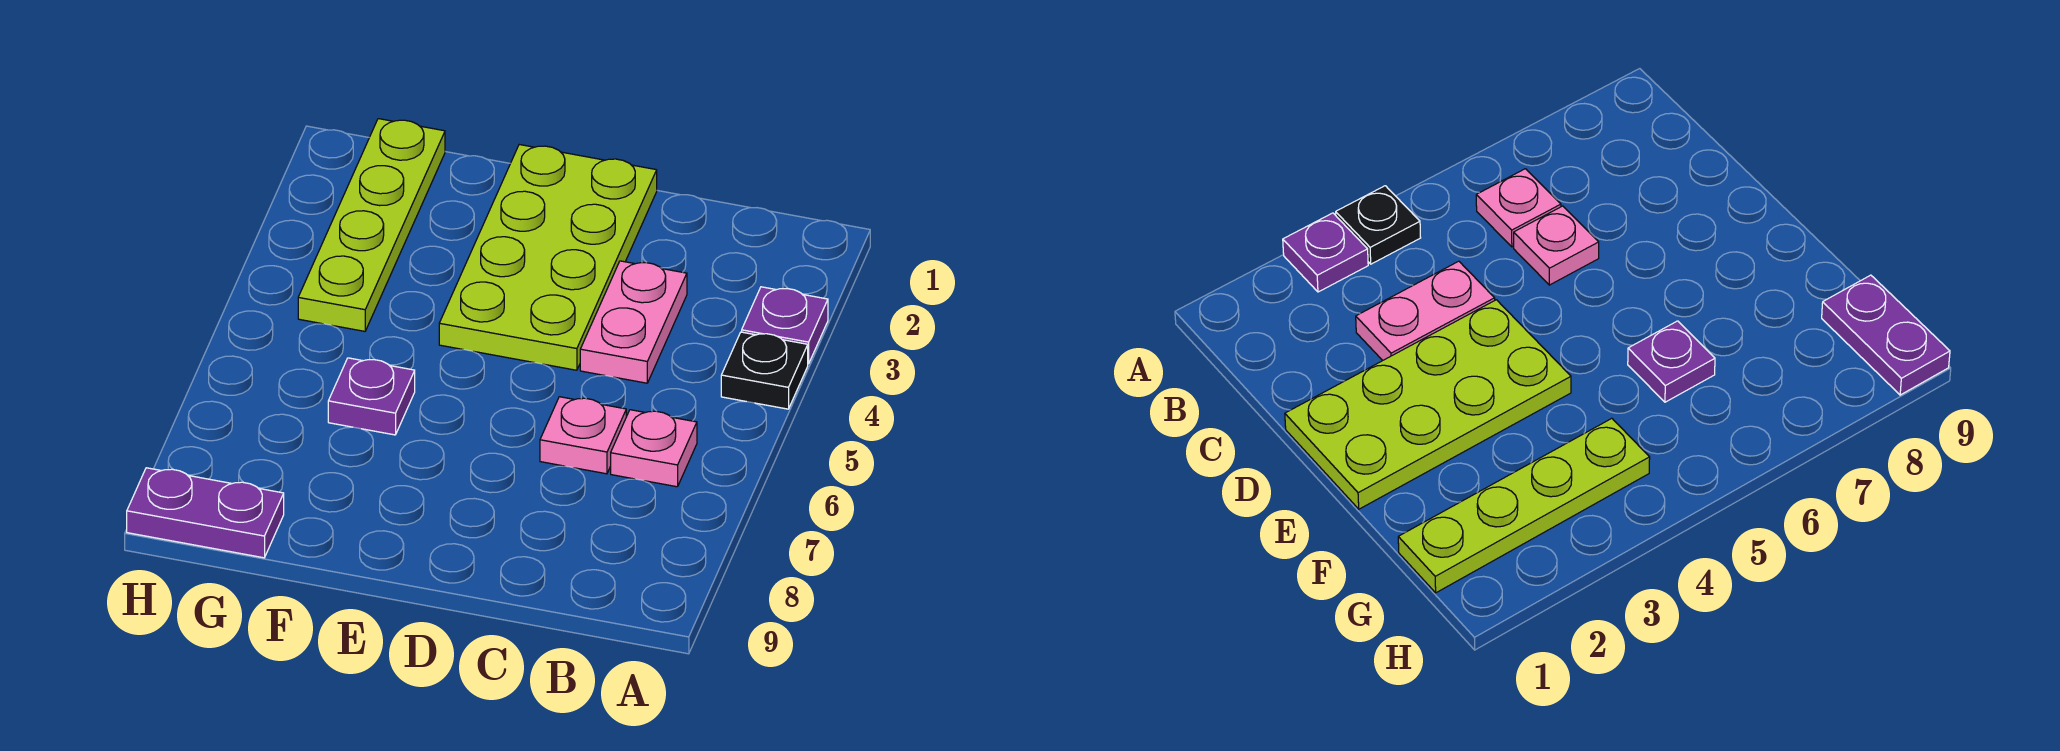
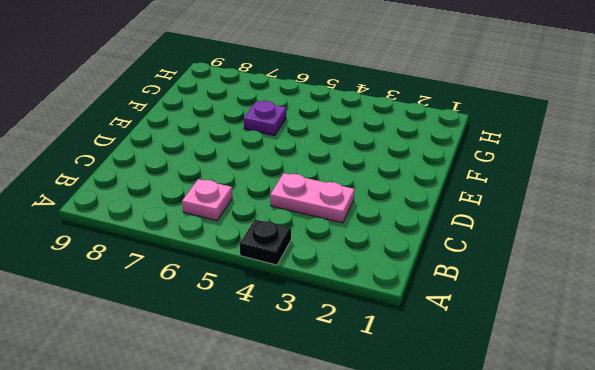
none -> purple plate A3 level 1
none -> pink plate C6 level 1

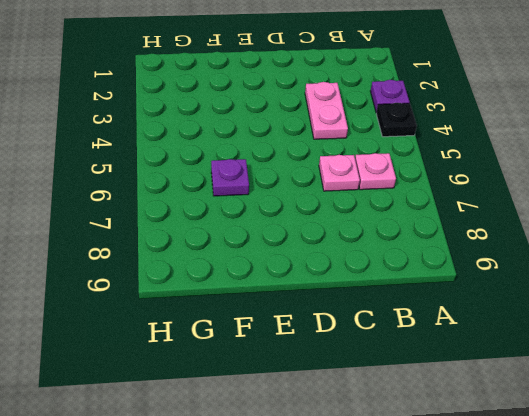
none -> lime plate D1:E4 level 1
none -> lime plate G1:G4 level 1

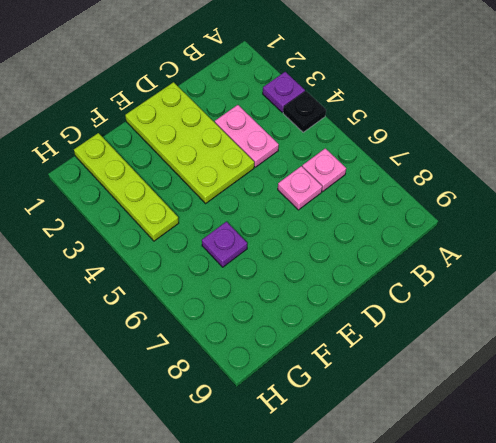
none -> purple plate G9:H9 level 1

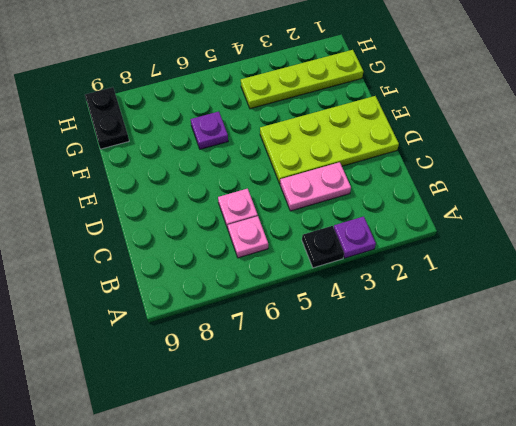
black plate G9:H9 level 1 -> purple plate G9:H9 level 1

